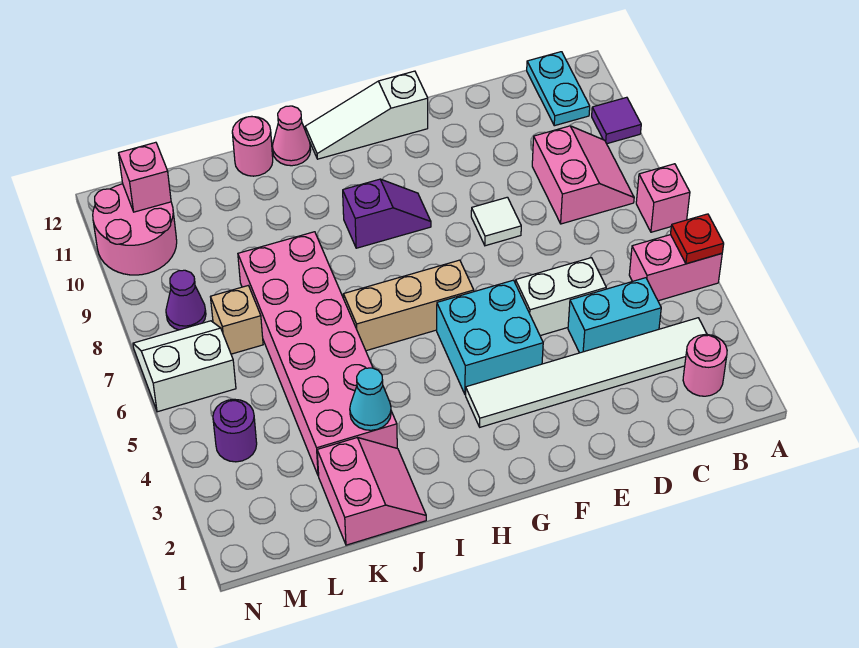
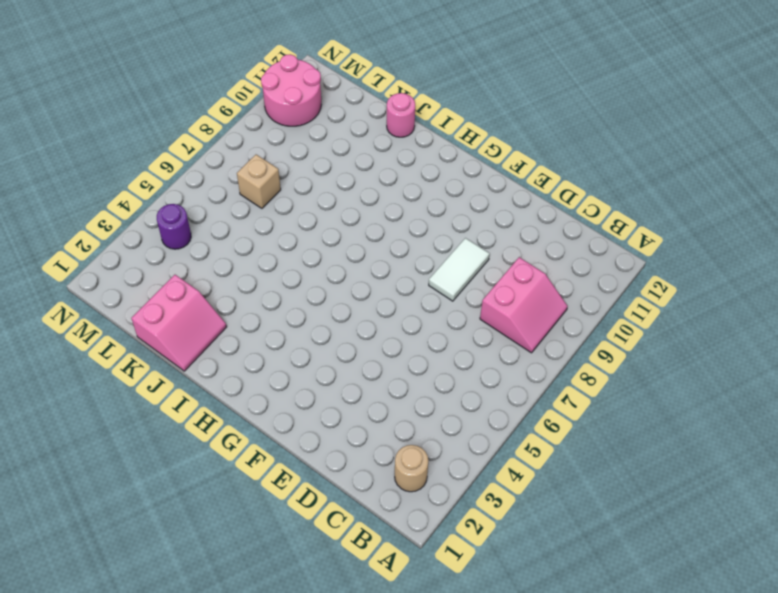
tan round brick B2 level 1 -> pink round brick B2 level 1
white tile E8:E9 level 1 -> white tile E8 level 1
none -> pink brick A5:B5 level 1
none -> pink brick A7 level 1
none -> purple tile A10 level 1

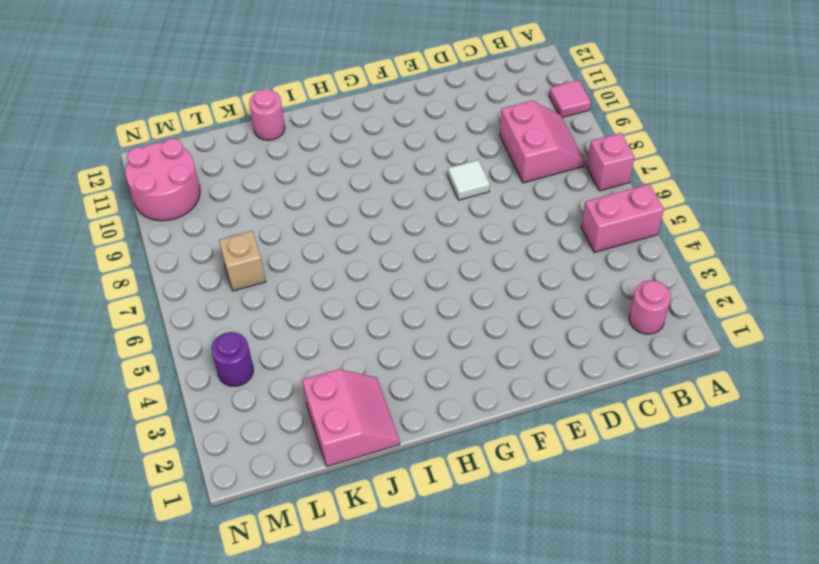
pink tile A10 level 1 -> purple tile A10 level 1
none -> white tile B3:G3 level 1
none -> cyan plate B11:B12 level 1
none -> cyan brick C4:D4 level 1

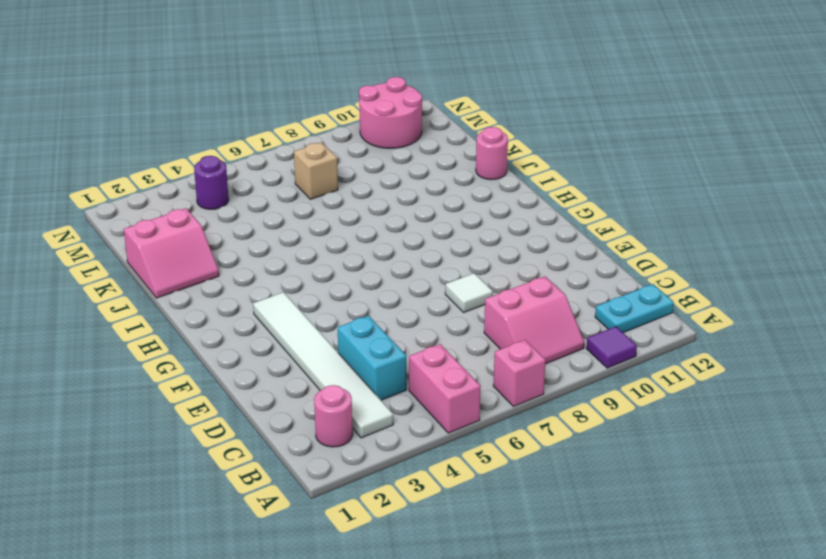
none -> white brick D5:E5 level 1
none -> cyan brick F4:G5 level 1
none -> white slope F12:H12 level 1 top F

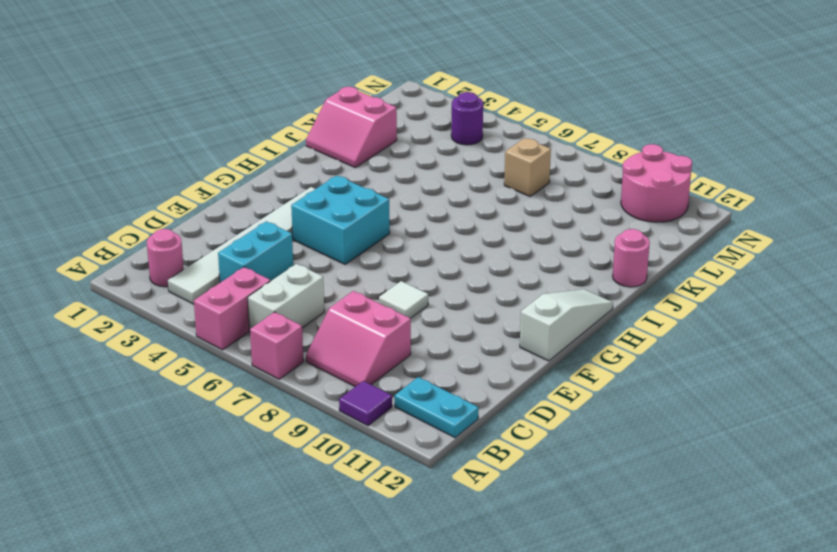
white brick B6:C6 level 1 -> white brick D5:E5 level 1
none -> tan brick G6:I6 level 1
none -> purple slope G9:H9 level 1 top H
none -> pink cone I12 level 1

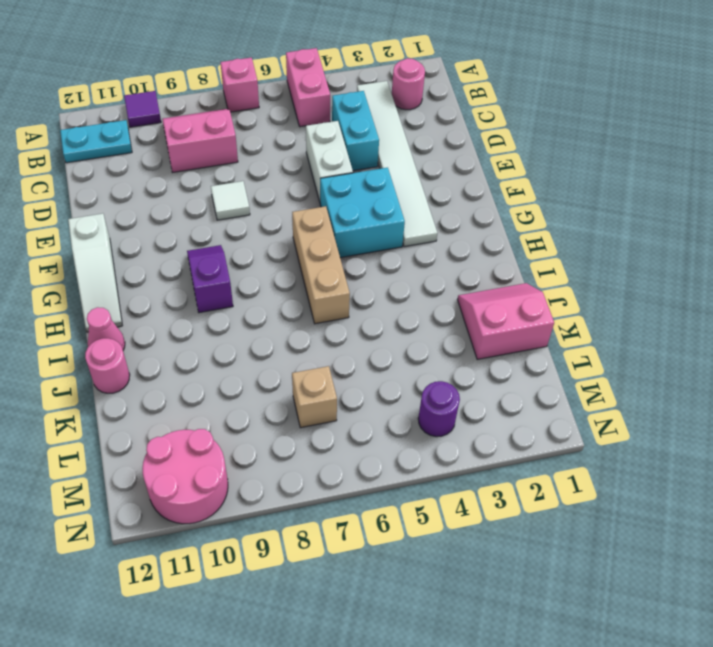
none -> pink brick J3:K8 level 1
none -> white slope M6:N7 level 1 top 6
none -> purple cone M8 level 1

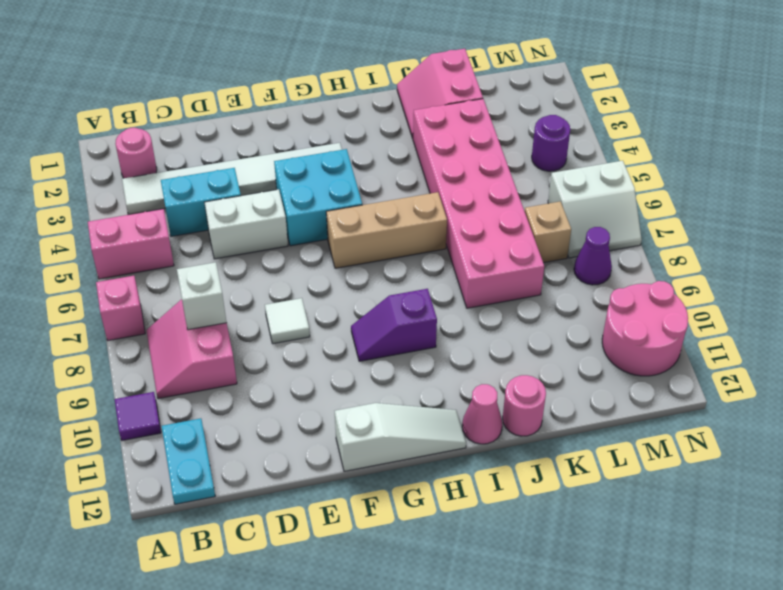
white brick C8 level 2 -> none
none -> red plate A5 level 2
none -> cyan cone J3 level 2
none -> pink brick M11 level 2

